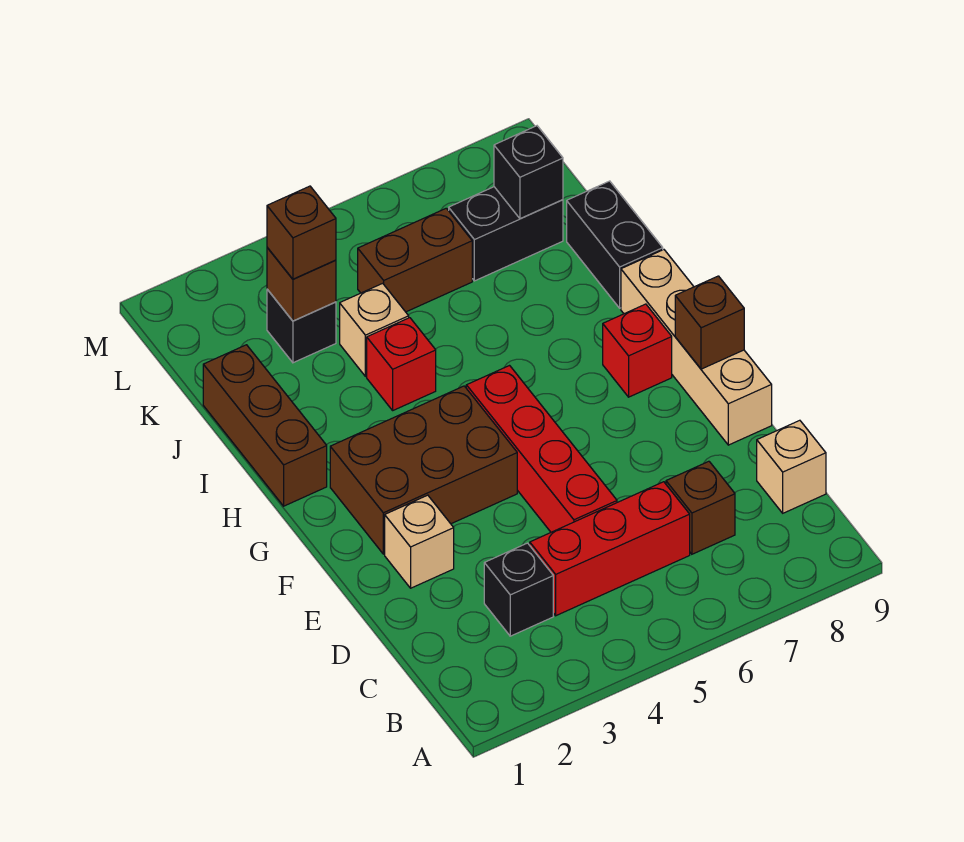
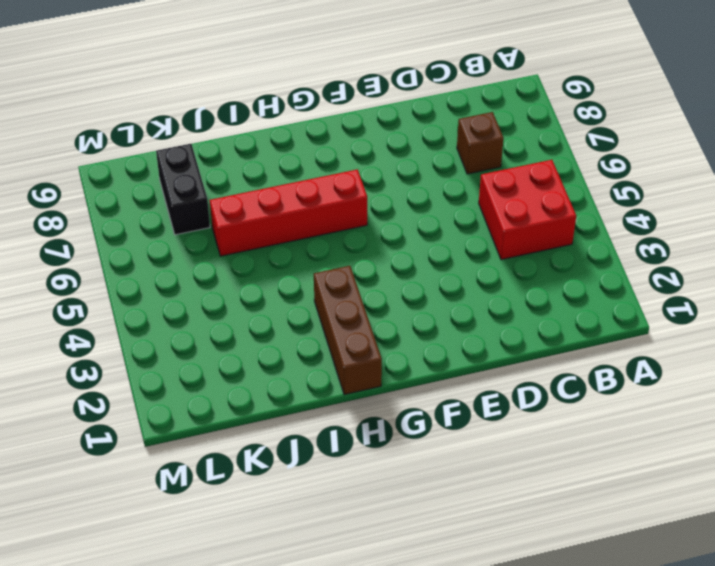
red brick B4:C5 level 1 -> red brick C4:C6 level 1
red brick G6:J6 level 1 -> red brick D5:G5 level 1
brown brick H1:H3 level 1 -> brown brick H1:J1 level 1
none -> black brick C3 level 1
none -> tan brick C9 level 1
none -> tan brick E2 level 1

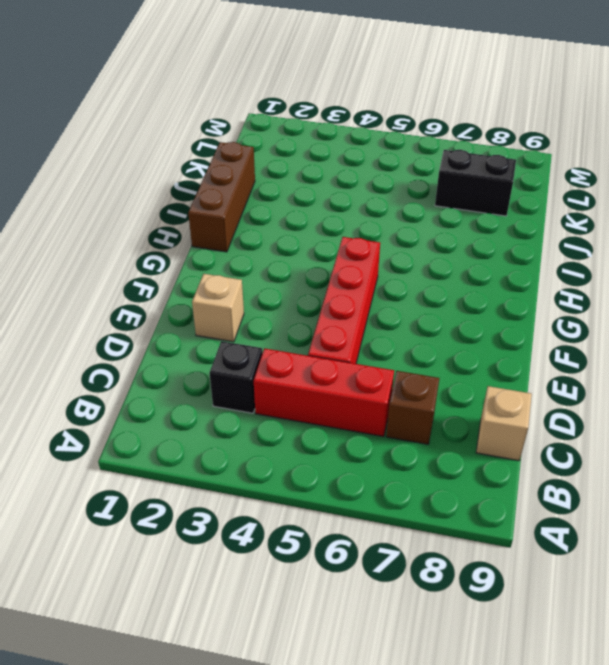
none -> tan brick E9:H9 level 1
none -> brown brick F2:G4 level 1
none -> red brick G8 level 1

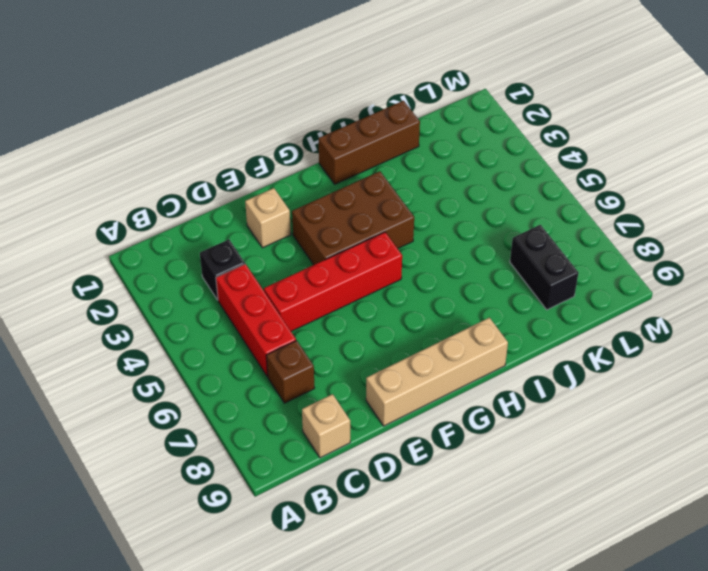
brown brick F3:H4 level 1 -> brown brick F2:G4 level 1
none -> red brick G8 level 1
none -> red brick I4 level 1
none -> black brick I9:J9 level 1

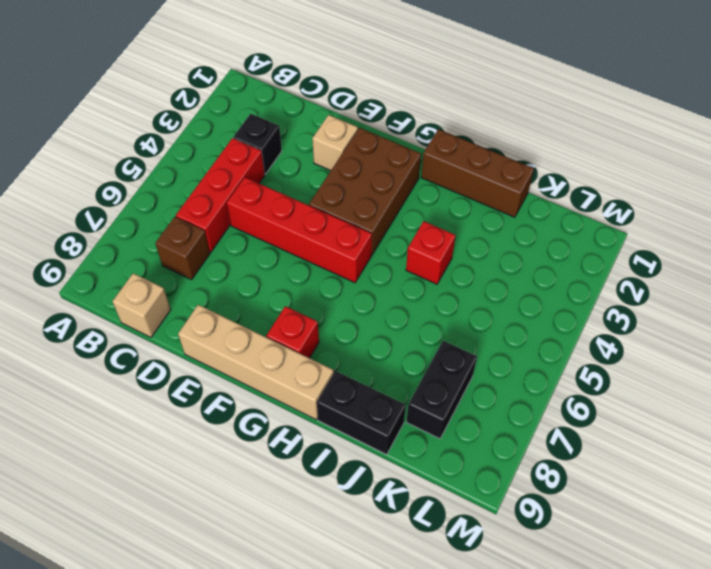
none -> tan brick J4 level 1
none -> black brick K3 level 1
none -> brown brick K5:K6 level 1

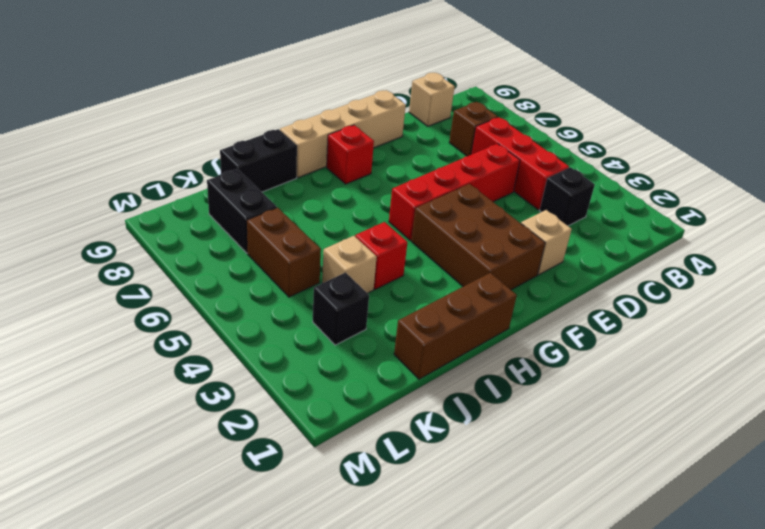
none -> brown brick F9 level 2
none -> brown brick K3 level 2
none -> black brick K8 level 2

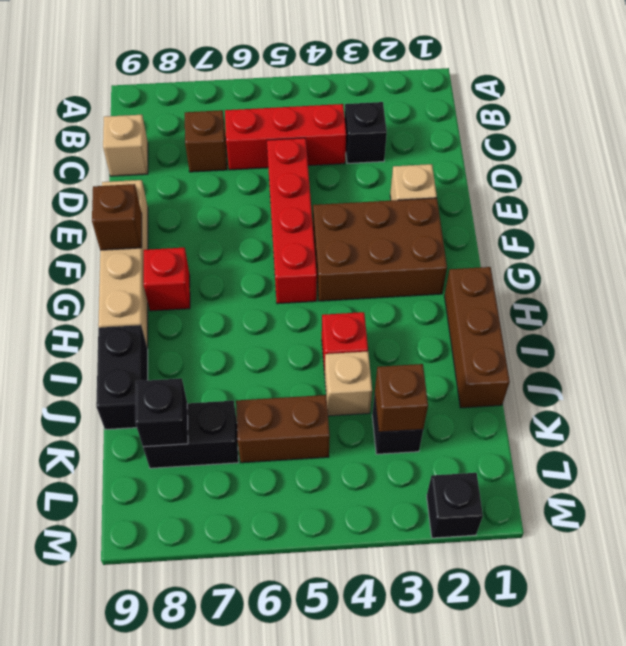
black brick M2 level 1 -> none
none -> brown brick K3 level 3

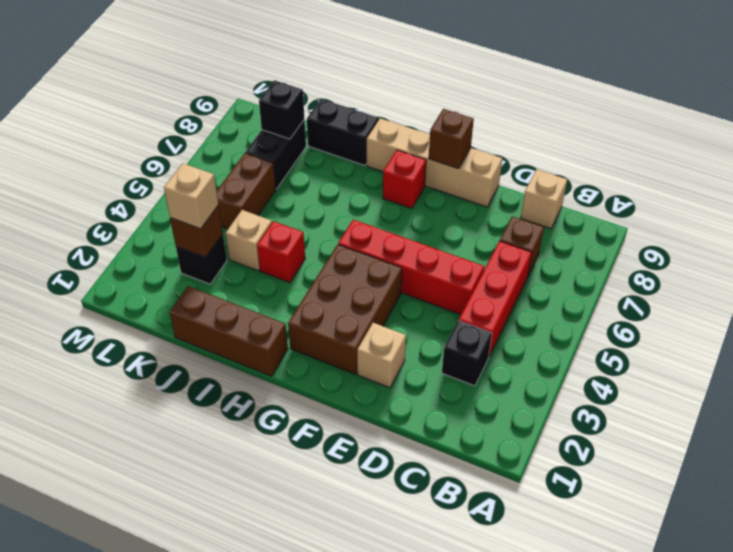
tan brick K3 level 3 -> brown brick K3 level 3

